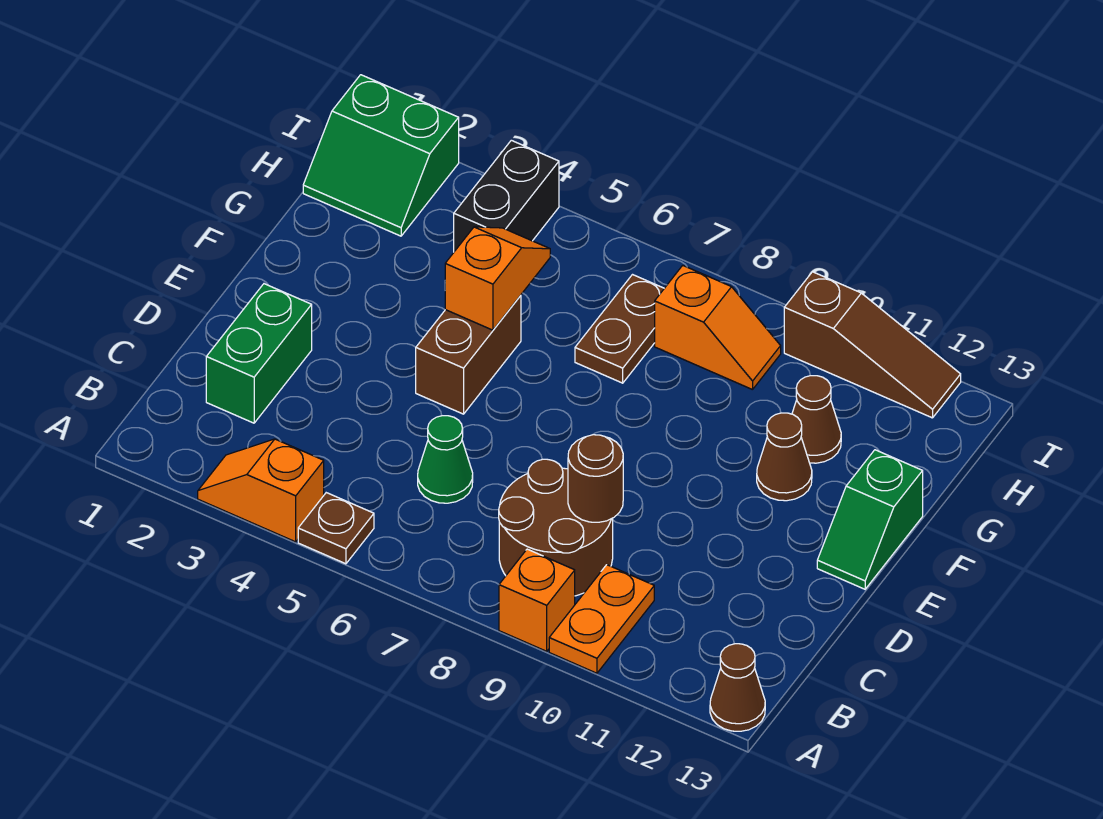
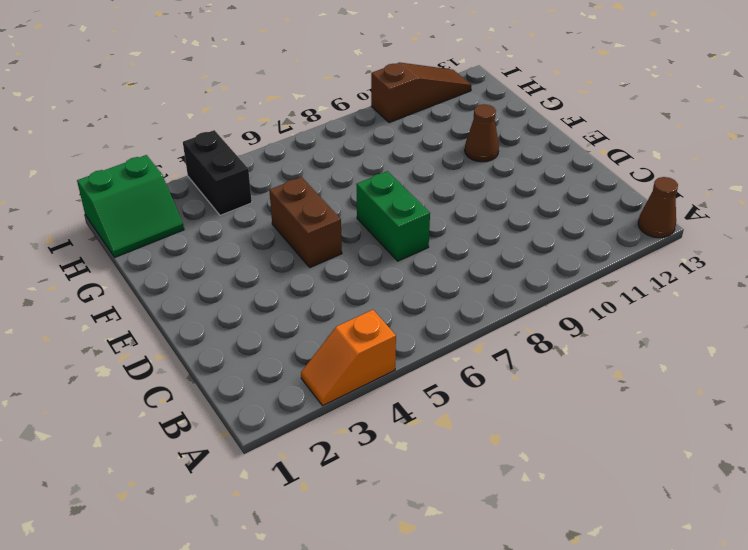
green brick D7:E7 level 1 -> green brick C2:D2 level 1
none -> brown plate A5 level 1
none -> orange brick A9 level 1
none -> orange plate A10:B10 level 1

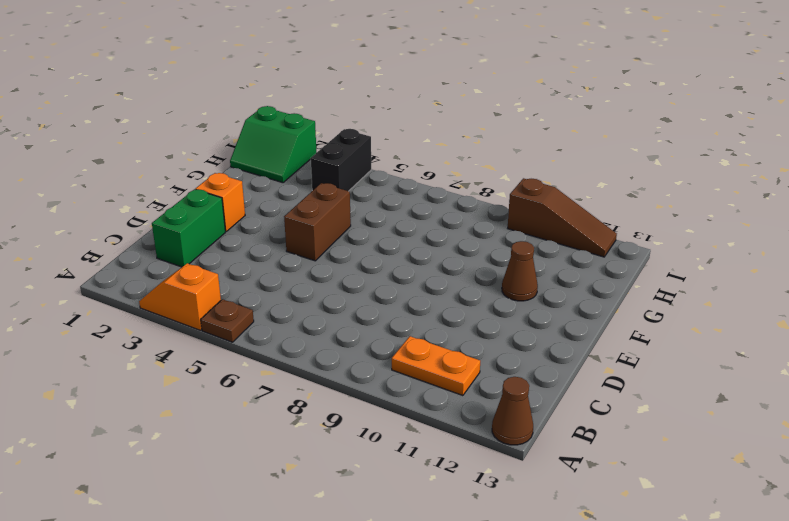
orange plate B10:B11 level 1 -> orange plate A10:B10 level 1
orange brick E2 level 1 -> orange brick A9 level 1
none -> brown round brick B8:C9 level 1
none -> green cone C6 level 1
none -> green slope E13:F13 level 1 top F

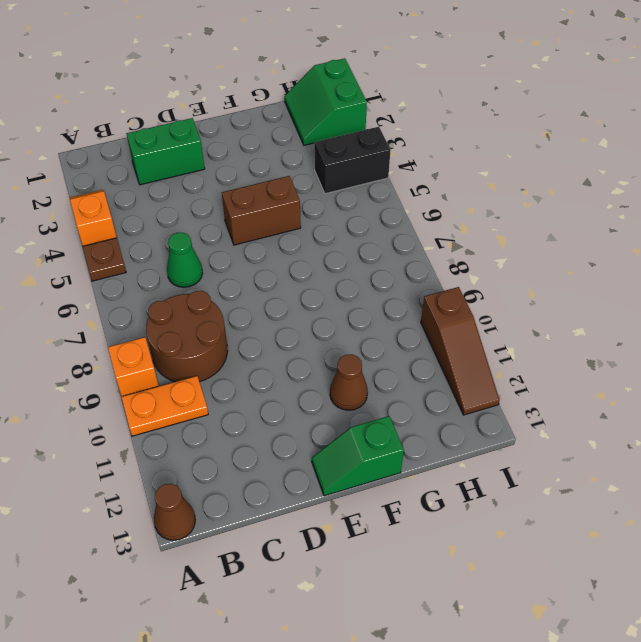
none -> brown plate G7:H7 level 1
none -> brown cone G11 level 1
none -> orange slope H8:H9 level 1 top 8

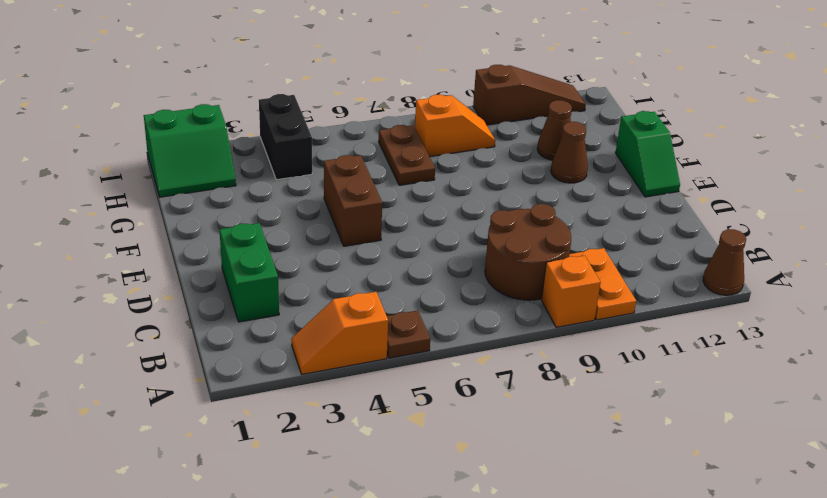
none -> green cone C6 level 1
none -> brown round brick C9 level 2
none -> orange slope F5:G5 level 2 top F

